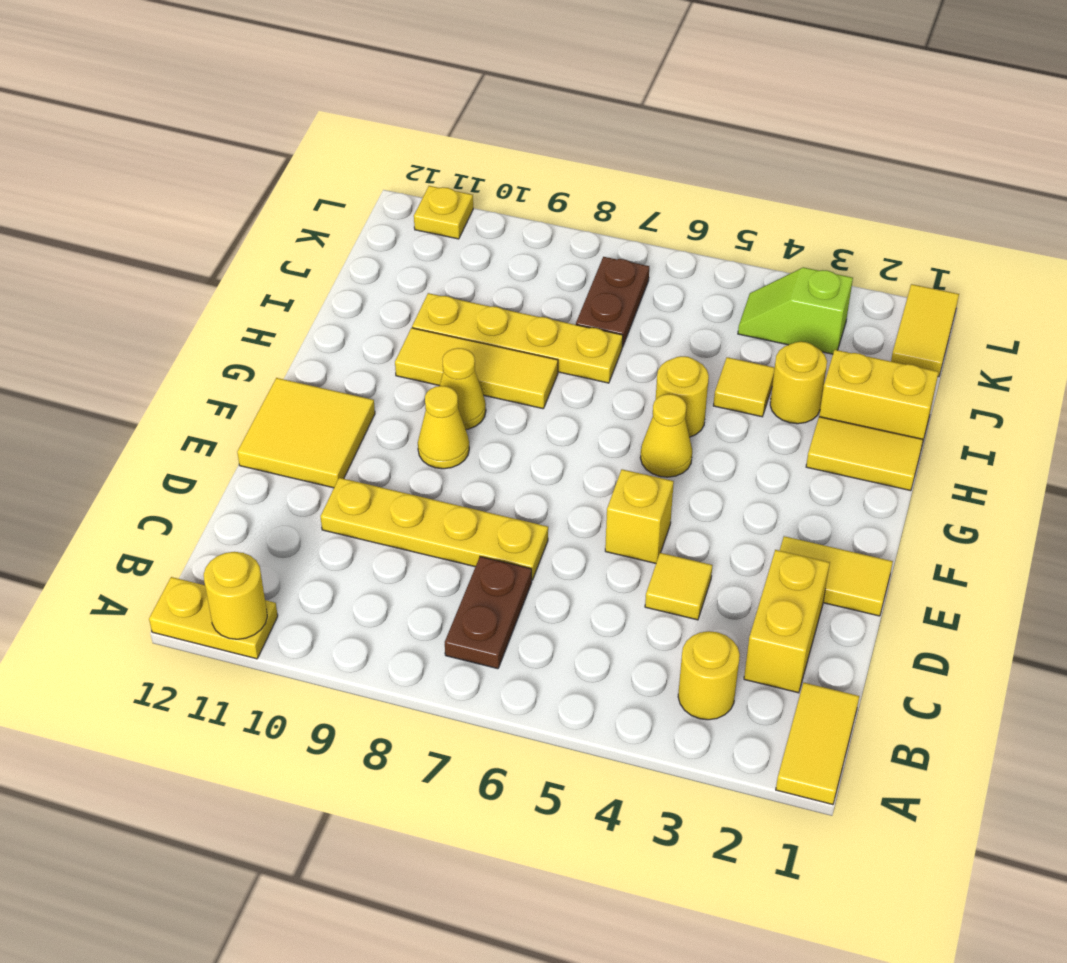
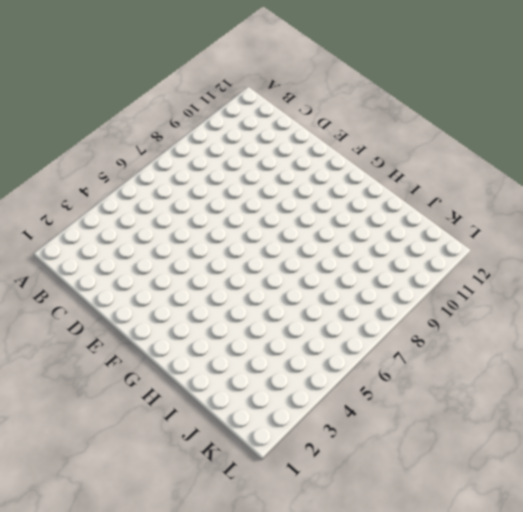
none -> yellow tile A1:B1 level 1
none -> yellow plate A11:A12 level 1
none -> yellow round brick B3 level 1

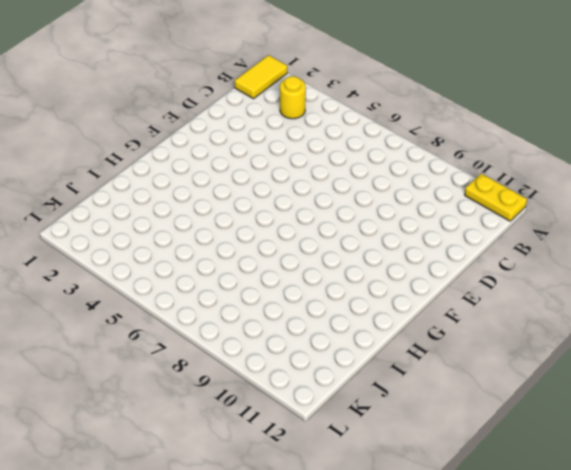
none -> brown plate B7:C7 level 1
none -> yellow brick C2:D2 level 1
none -> yellow tile D4 level 1

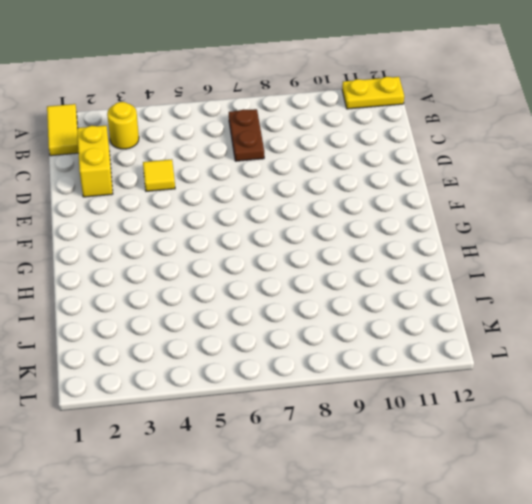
none -> yellow plate D7:D10 level 1
none -> yellow tile E1:E2 level 1
none -> yellow brick E5 level 1

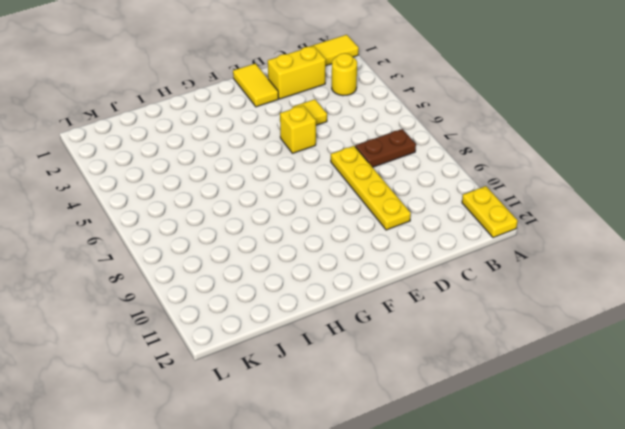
none -> yellow tile E11:F12 level 1
none -> yellow cone F9 level 1
none -> yellow cone G5 level 1

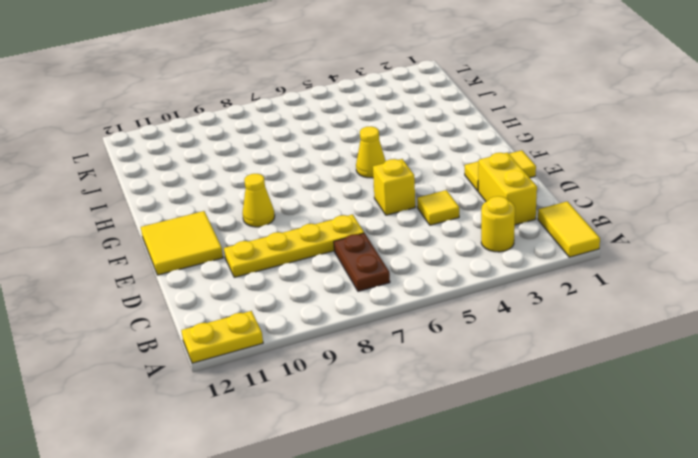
none -> yellow cone G9 level 1
none -> yellow tile H1:H2 level 1
none -> yellow round brick H5 level 1

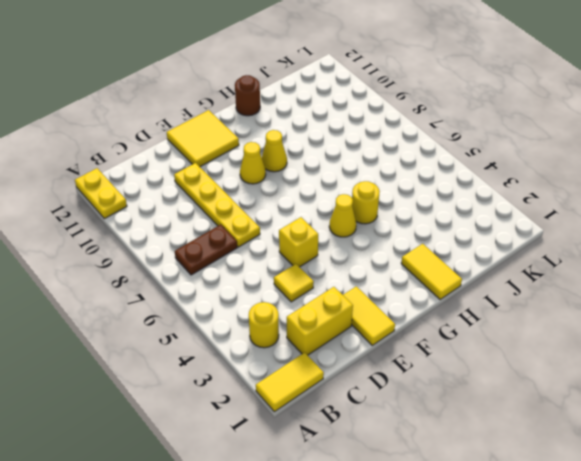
brown round brick H12 level 1 -> none
none -> yellow tile H8:H10 level 1
none -> yellow brick I1:I2 level 1
none -> yellow round brick I3 level 1

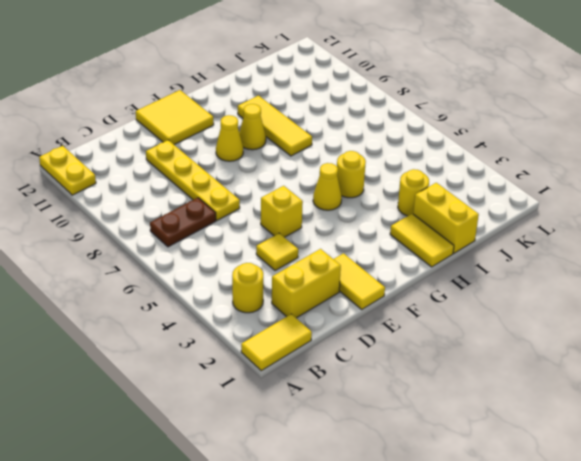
none -> yellow tile I4 level 1
none -> yellow plate I7:I10 level 1
none -> brown plate J7:K7 level 1

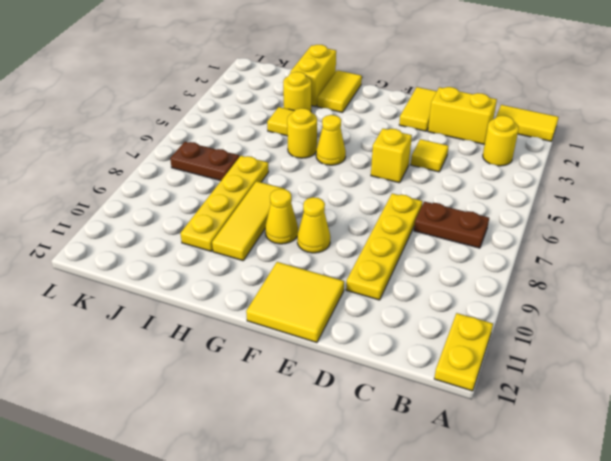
none -> yellow tile K1:L1 level 1
none -> lime slope K3:K4 level 1 top 3
none -> yellow plate L11 level 1

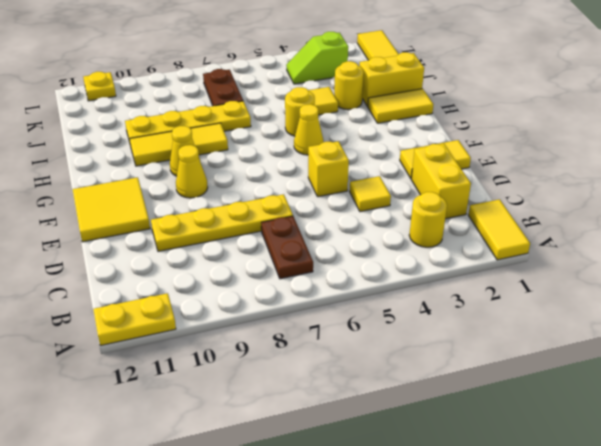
none -> yellow round brick A11 level 2

